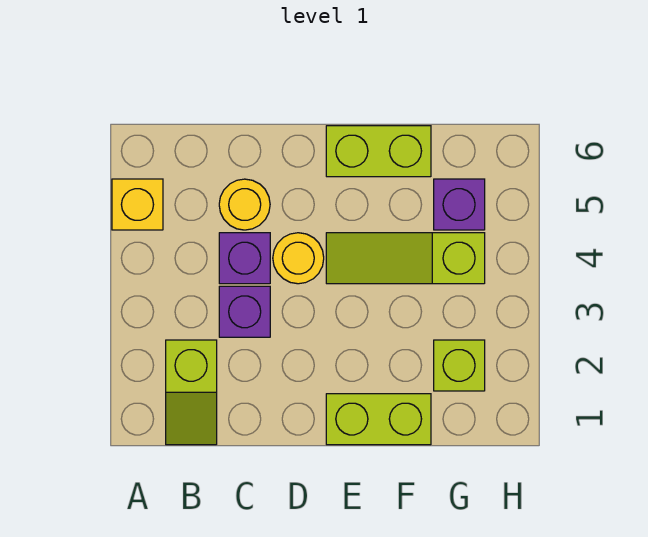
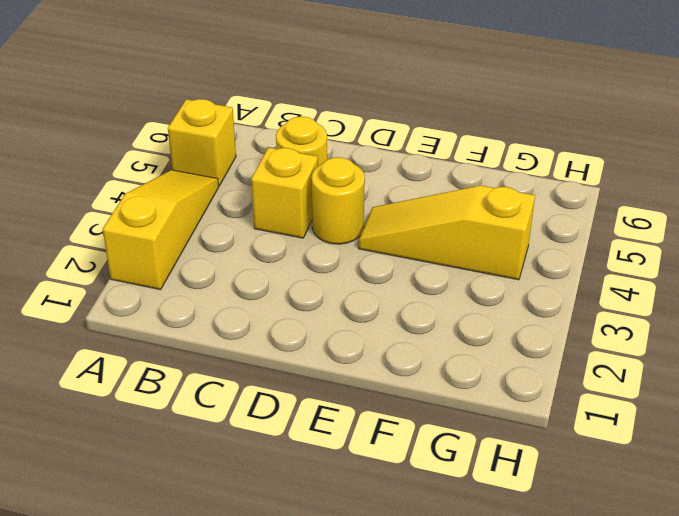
yellow slope A2:A4 level 1 top 2 -> none
yellow brick C4 level 1 -> purple brick C4 level 1
yellow slope E4:G4 level 1 top G -> lime slope E4:G4 level 1 top G
none -> lime slope B1:B2 level 1 top 2
none -> purple brick C3 level 1

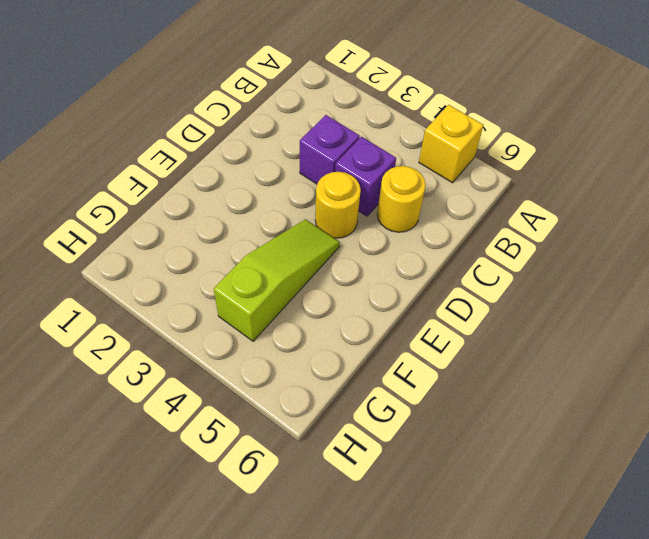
none -> lime slope B1:B2 level 1 top 2
none -> lime brick E1:F1 level 1

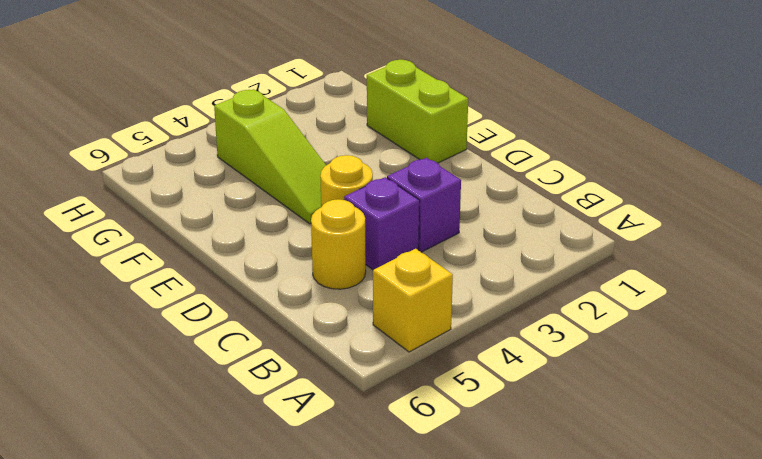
none -> lime slope B1:B2 level 1 top 2
none -> lime brick E6:F6 level 1

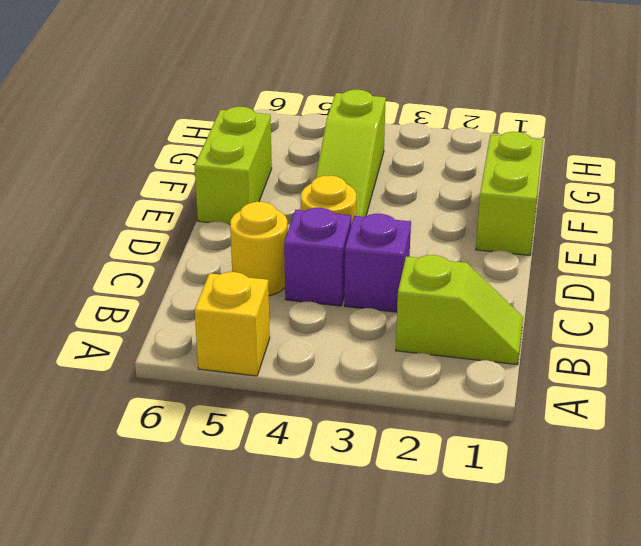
none -> lime brick G2 level 1
none -> purple brick G5 level 1

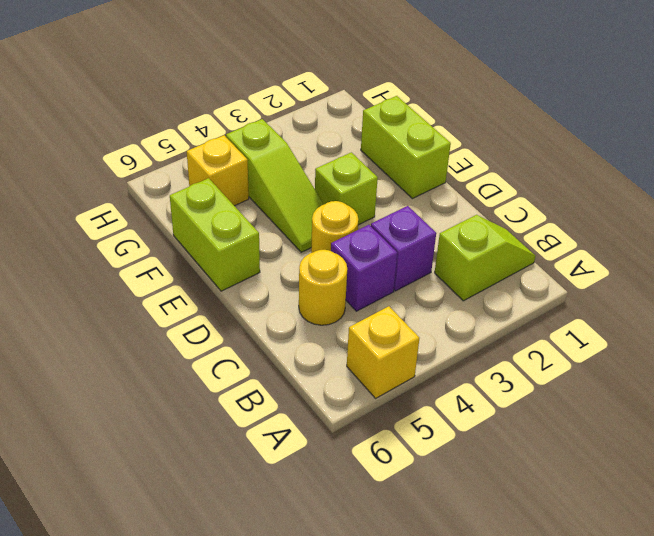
lime brick E3 level 1 -> lime brick G2 level 1
yellow brick G5 level 1 -> purple brick G5 level 1

